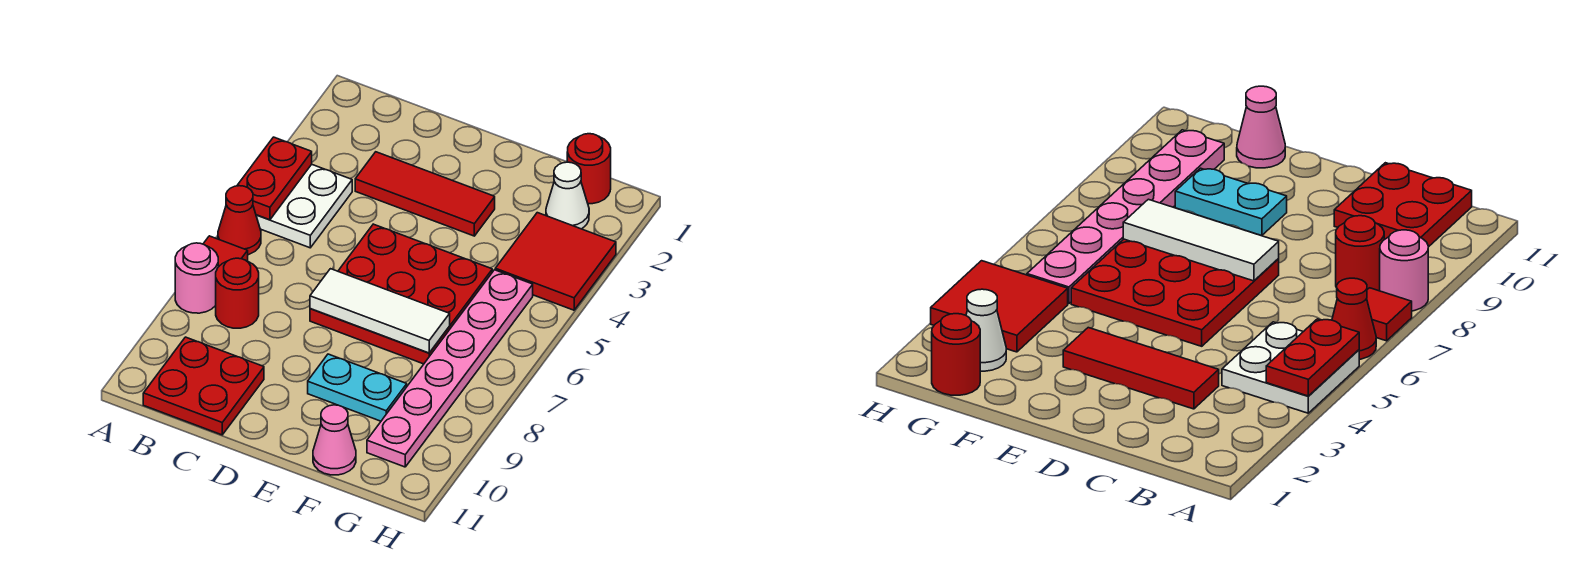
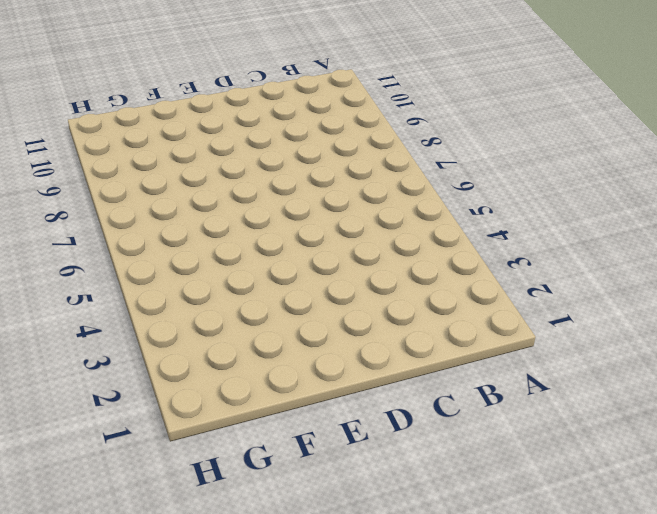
none -> white plate A4:B5 level 1
none -> red cone A6 level 1
none -> red tile A7 level 1

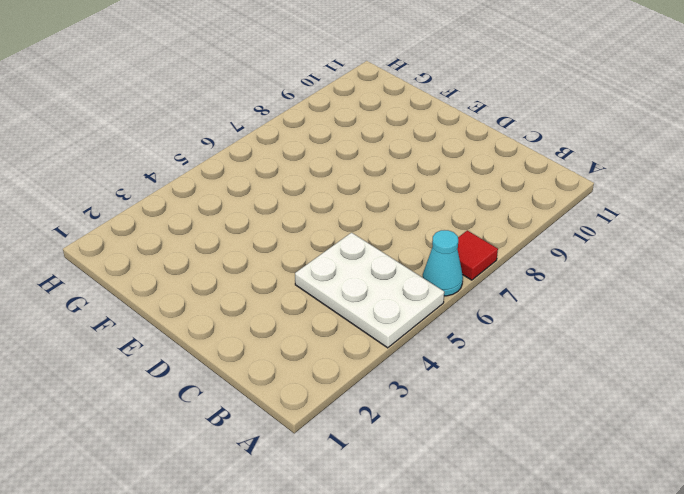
white plate A4:C5 level 1 -> white plate A4:B5 level 1
cyan cone A6 level 1 -> red cone A6 level 1
none -> pink round brick A8 level 1
none -> red round brick B8 level 1
none -> red plate B10:C11 level 1

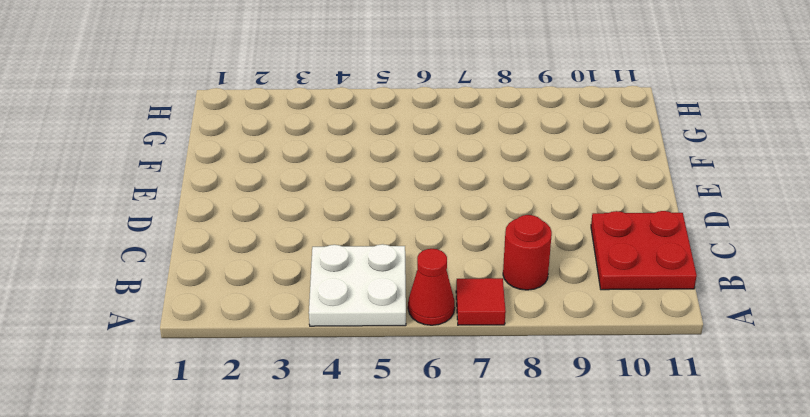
none -> pink round brick A8 level 1
none -> red tile C3:E3 level 1
none -> red plate D5:F7 level 1

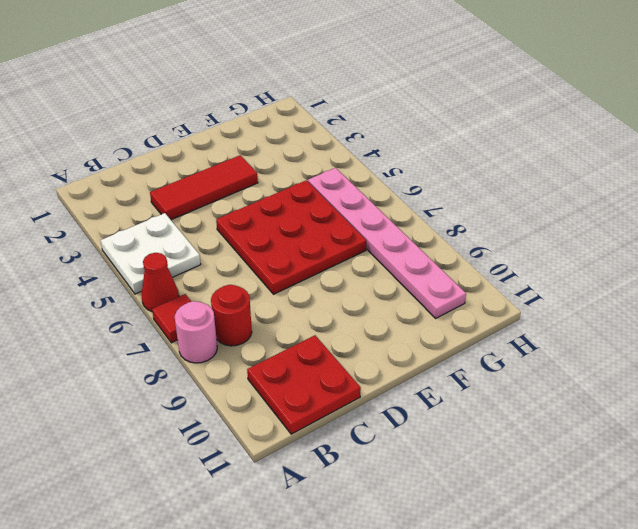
none -> cyan plate E9:F9 level 1
none -> pink cone F11 level 1
none -> red round brick G1 level 1

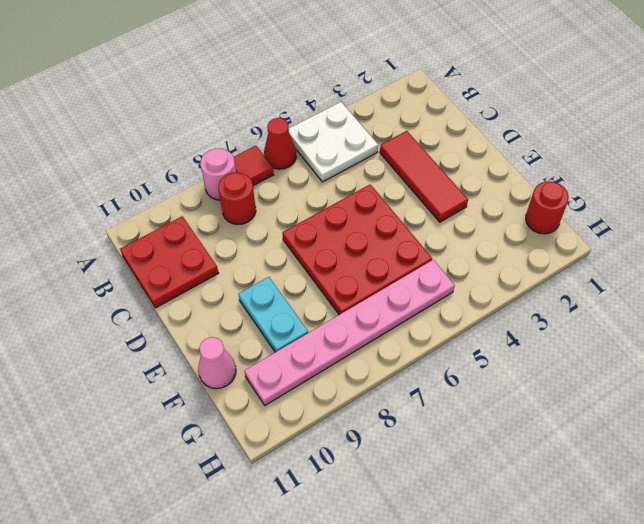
none -> white cone G2 level 1
none -> red tile G3:H4 level 1
none -> red plate A4:A5 level 2

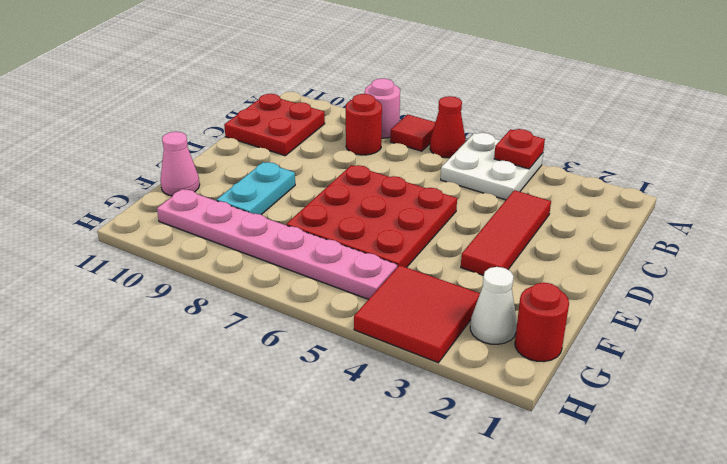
red plate A4 level 2 -> red plate A4:A5 level 2
none -> white tile D7:F7 level 2

